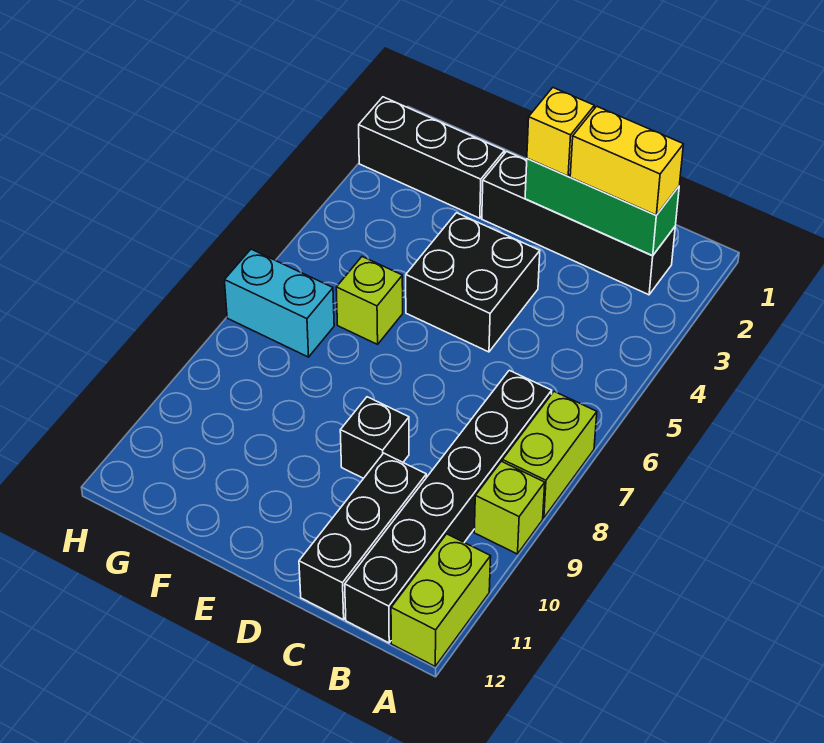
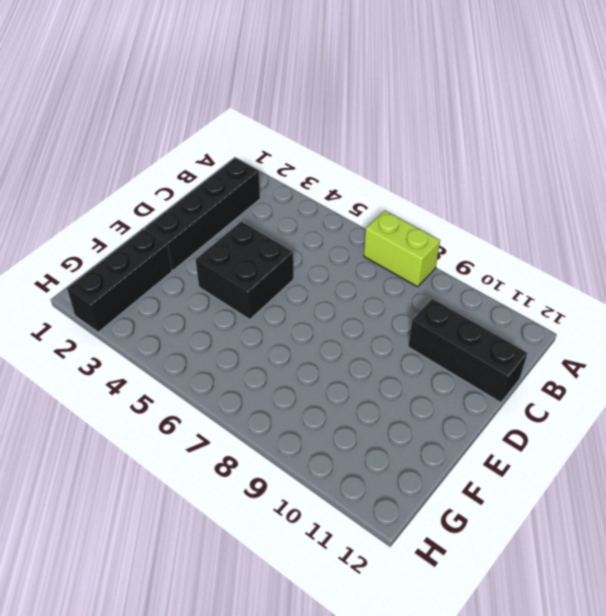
none -> lime brick A9 level 1
none -> lime brick A11:A12 level 1
none -> black brick B7:B12 level 1

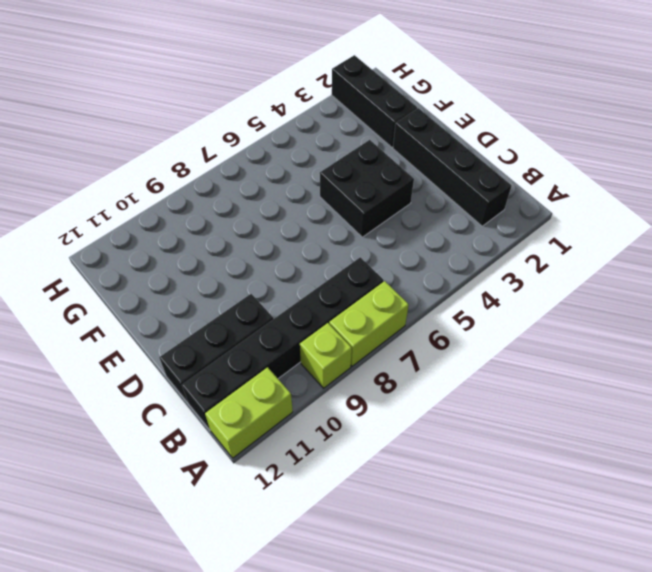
none -> black brick D9 level 1
none -> lime brick F6 level 1
none -> cyan brick G7:H7 level 1

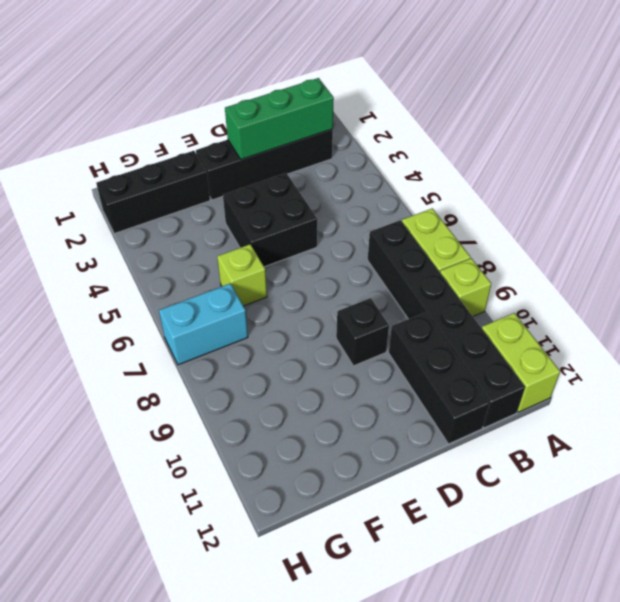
none -> yellow brick B2:C2 level 3
none -> yellow brick D2 level 3

